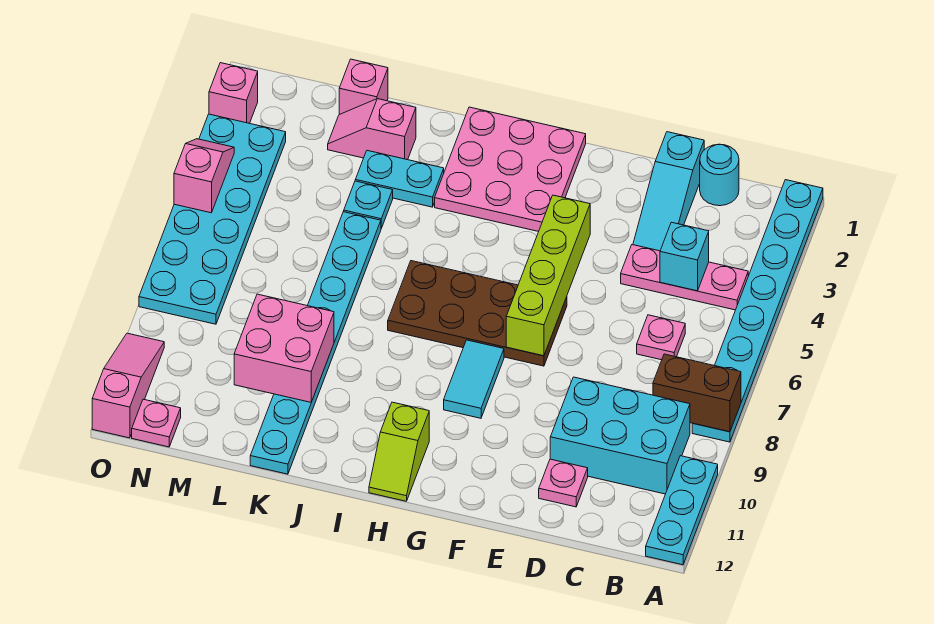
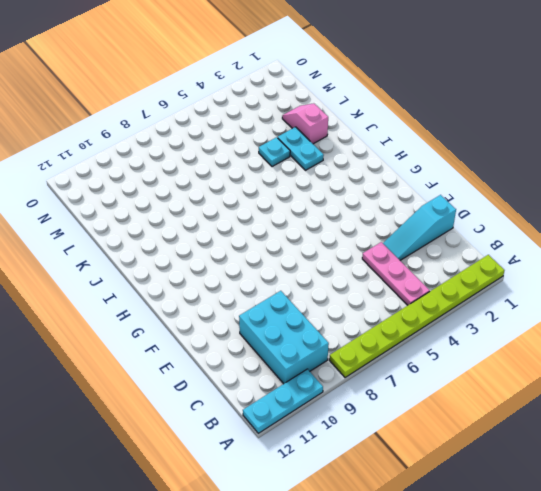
lime plate A1:A8 level 1 -> cyan plate A1:A8 level 1
none -> cyan round brick C1 level 1
none -> pink plate C6 level 1
none -> pink plate D11 level 1

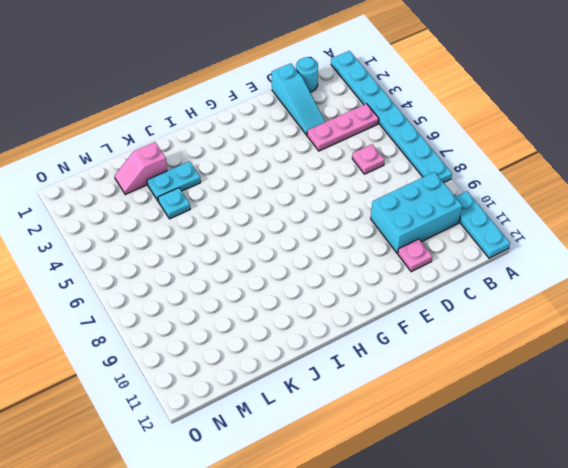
none -> brown plate F6:I7 level 1
none -> pink plate G1:I3 level 1
none -> cyan tile G8:G9 level 1

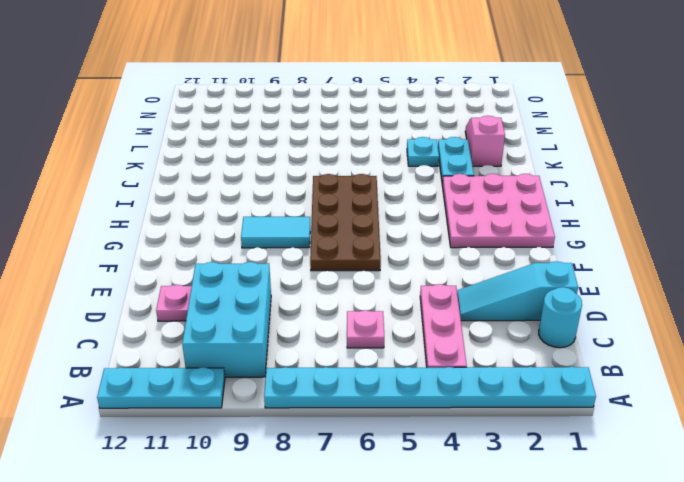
none -> lime slope H11:H12 level 1 top 11
none -> cyan plate K5:K12 level 1
none -> pink brick L1 level 1

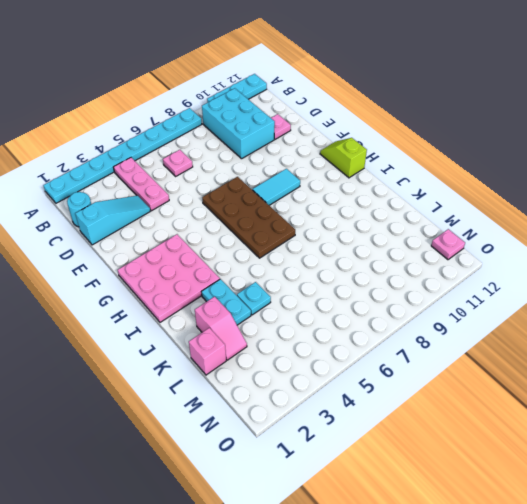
lime slope G12:H12 level 1 top H -> lime slope H11:H12 level 1 top 11
none -> cyan plate K5:K12 level 1
none -> cyan plate N3:O8 level 1
none -> pink brick O2 level 1

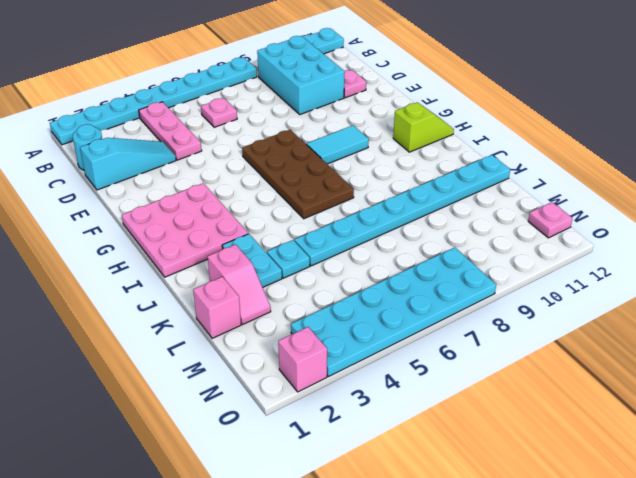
none -> pink slope O10:O12 level 1 top 12
none -> brown brick A8:B8 level 2
none -> cyan brick C4 level 2

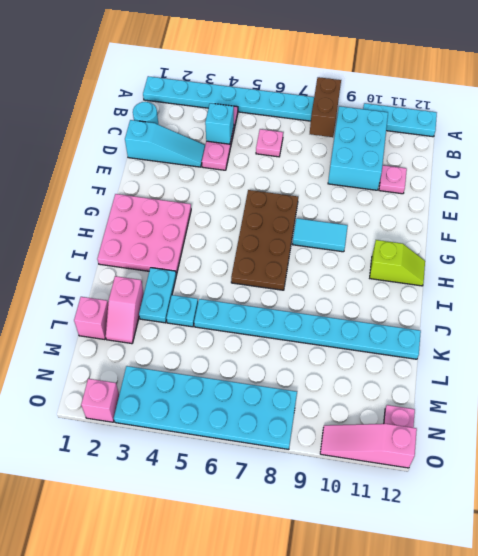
none -> lime brick F4:F7 level 2
none -> pink brick K9:L10 level 2
none -> pink slope O4:O5 level 2 top 5

